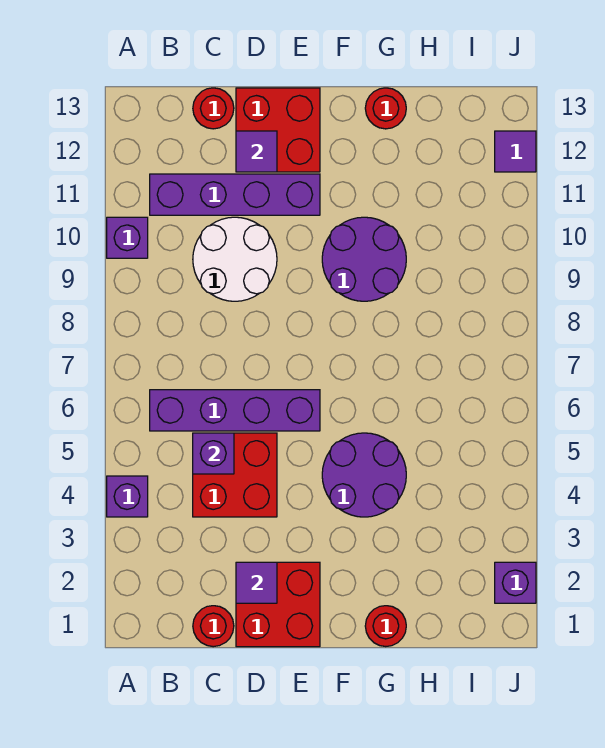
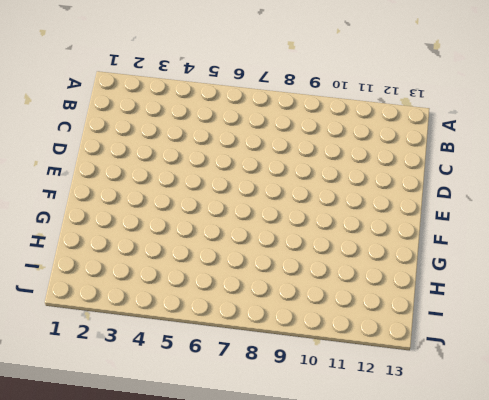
none -> purple brick A4 level 1
none -> purple brick A10 level 1
none -> purple brick B6:E6 level 1

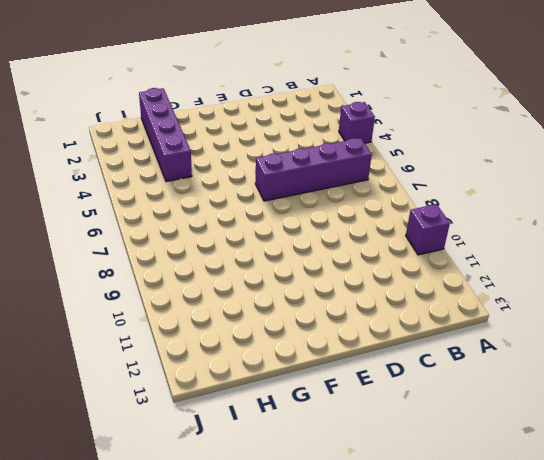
purple brick H1:H4 level 1 -> purple brick B11:E11 level 1
none -> red round brick C1 level 1
none -> red brick C4:D5 level 1
none -> white round brick C9:D10 level 1

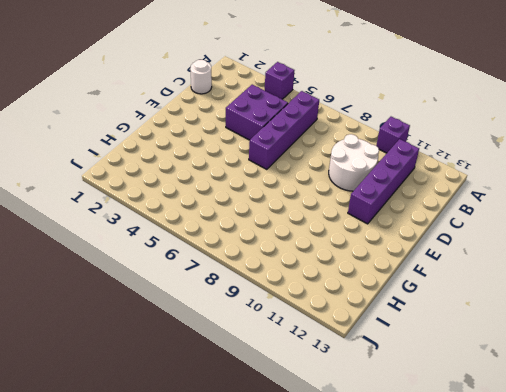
white round brick C1 level 1 -> red round brick C1 level 1
purple brick C4:D5 level 1 -> red brick C4:D5 level 1
none -> red round brick C13 level 1
none -> red brick D1:E2 level 1
none -> red brick D12:E13 level 1

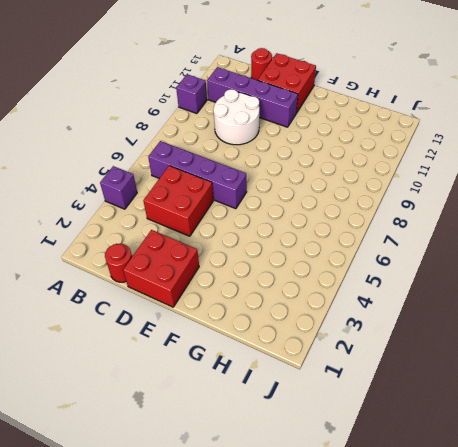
none -> purple round brick F4:G5 level 1
none -> purple round brick F9:G10 level 1
none -> red round brick G1 level 1

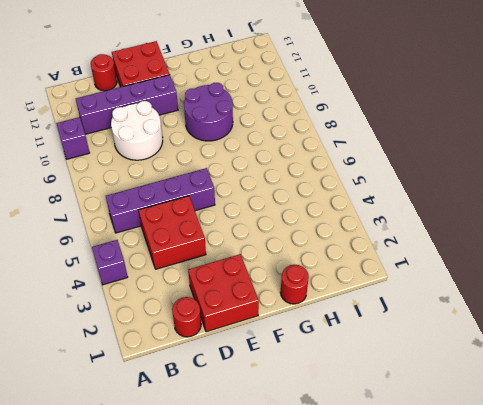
none -> purple round brick F4:G5 level 1
none -> red round brick G13 level 1
none -> purple brick J2 level 1

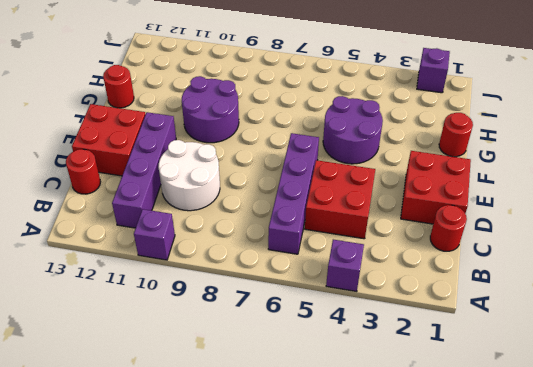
none -> purple tile J12 level 1
none -> purple brick C5 level 2
none -> purple tile D2 level 2

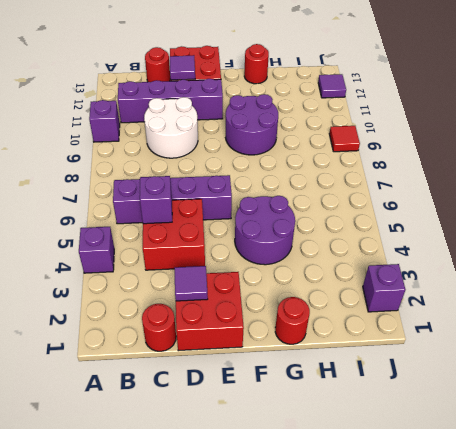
red tile J9 level 1 -> none

